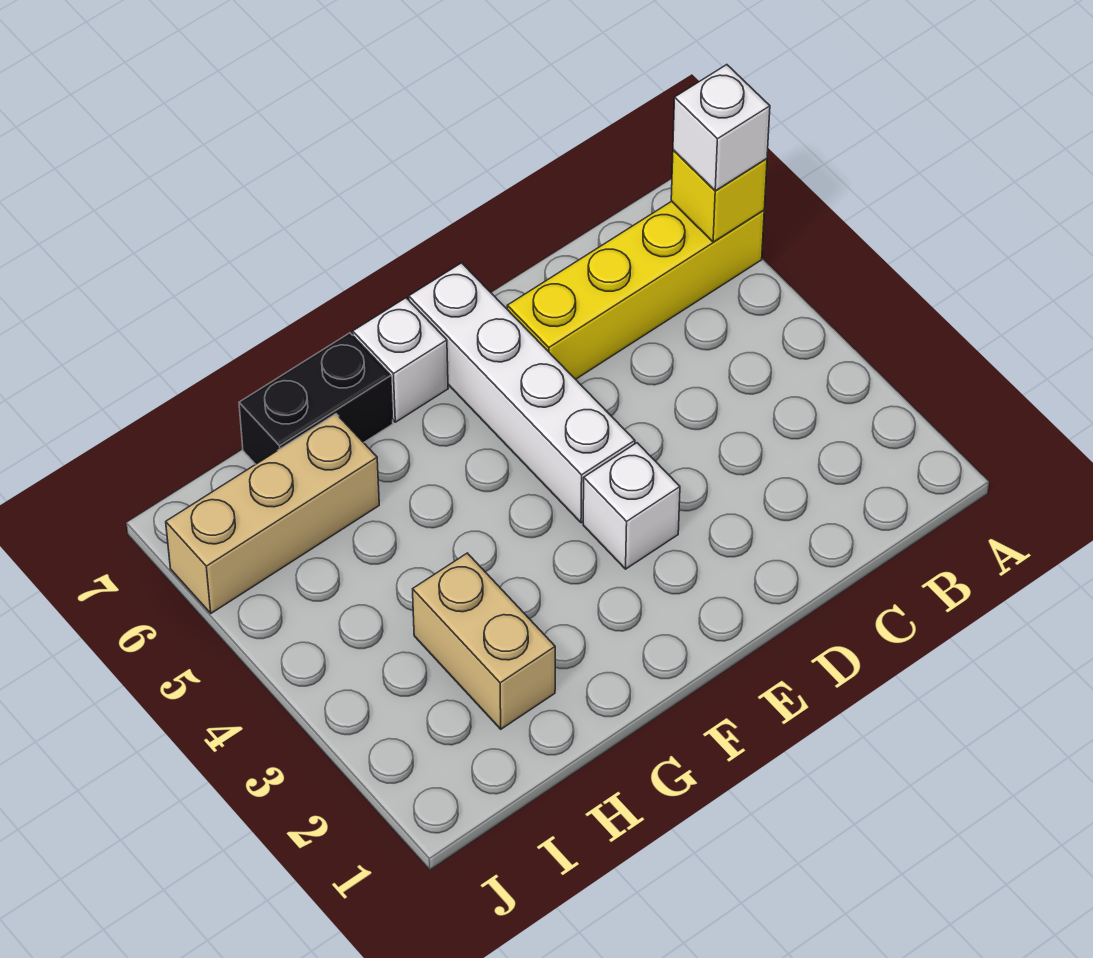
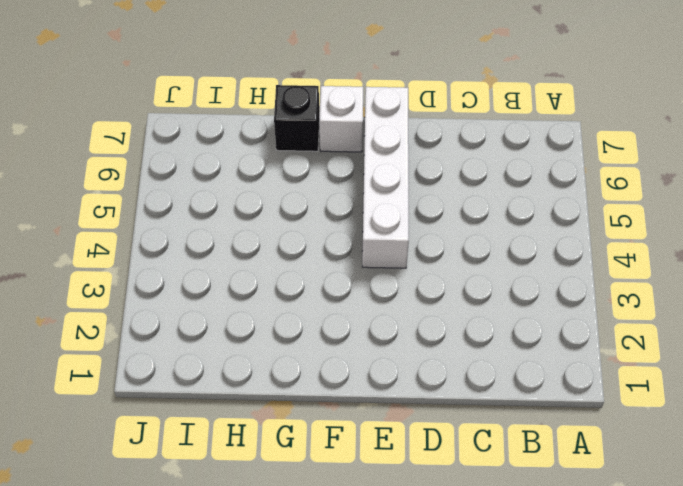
black brick G7 level 1 -> black brick G7:H7 level 1
none -> yellow brick A6:D6 level 1
none -> white brick E3 level 1

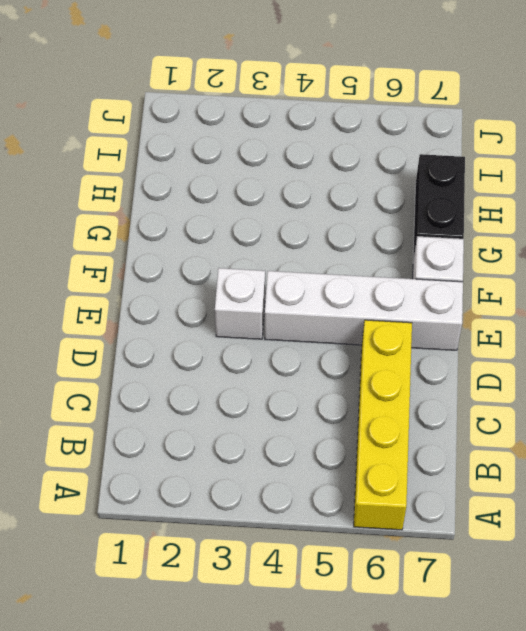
none -> tan brick H2:H3 level 1
none -> tan brick H6:J6 level 1

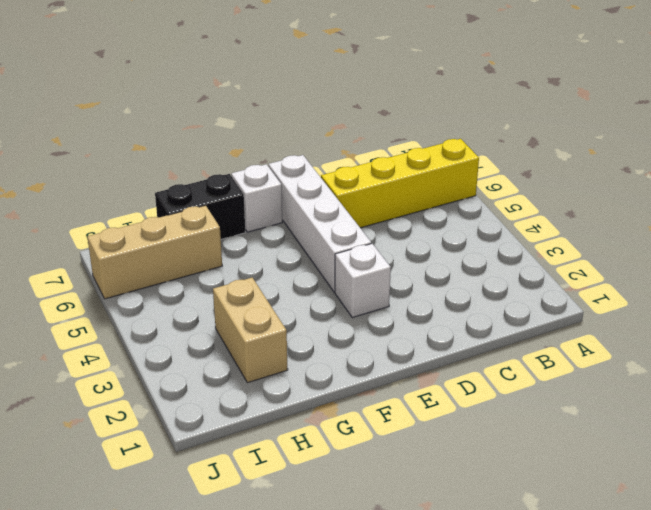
none -> yellow brick A6 level 2
none -> white brick A6 level 3

